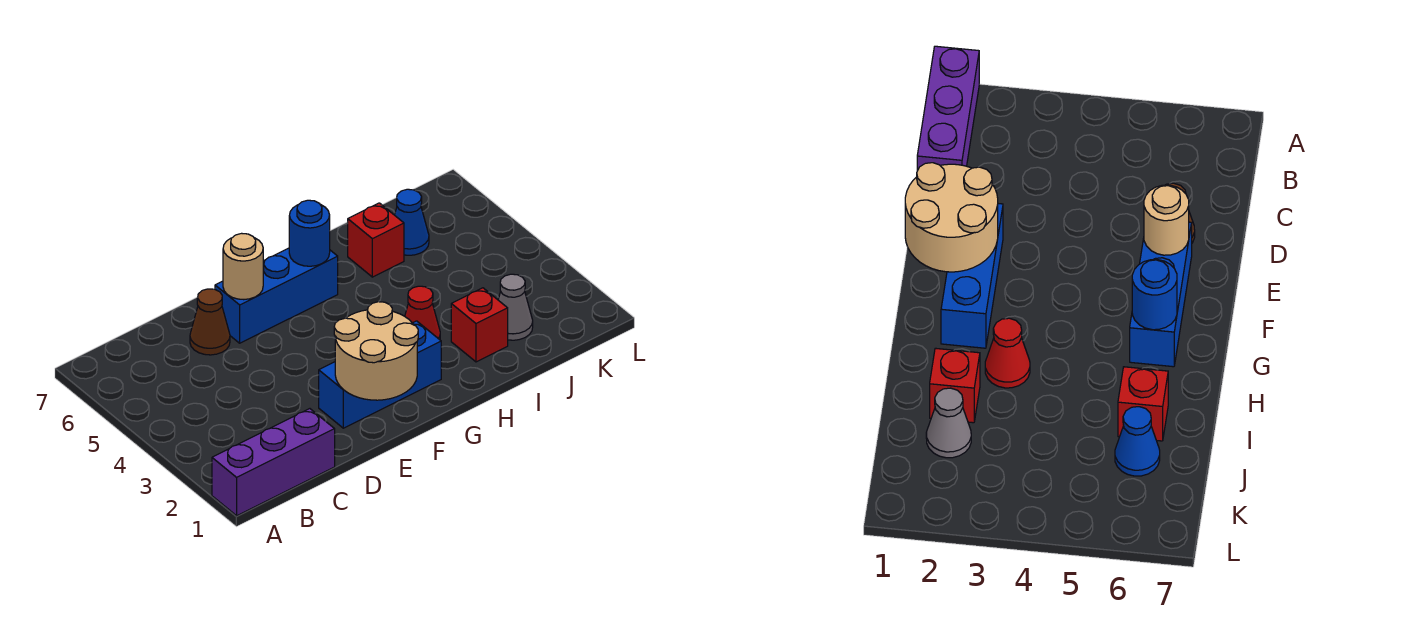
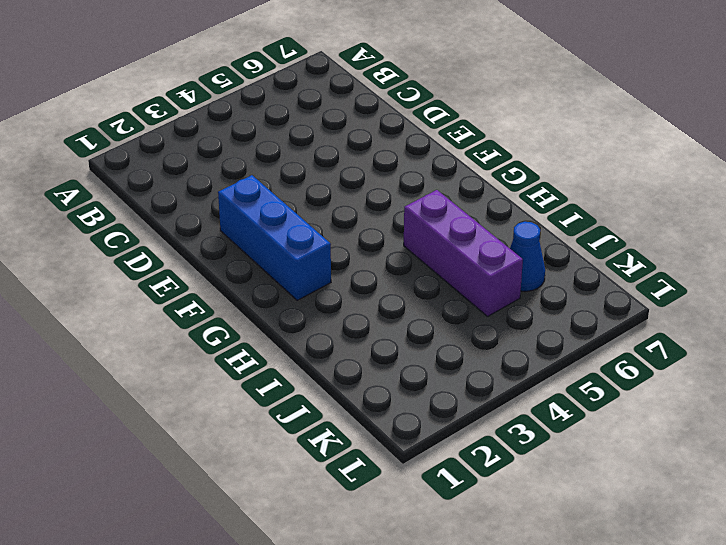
purple brick H5:J5 level 1 -> purple brick A1:C1 level 1
none -> brown cone D6 level 1
none -> blue brick E6:G6 level 1
none -> red cone H3 level 1

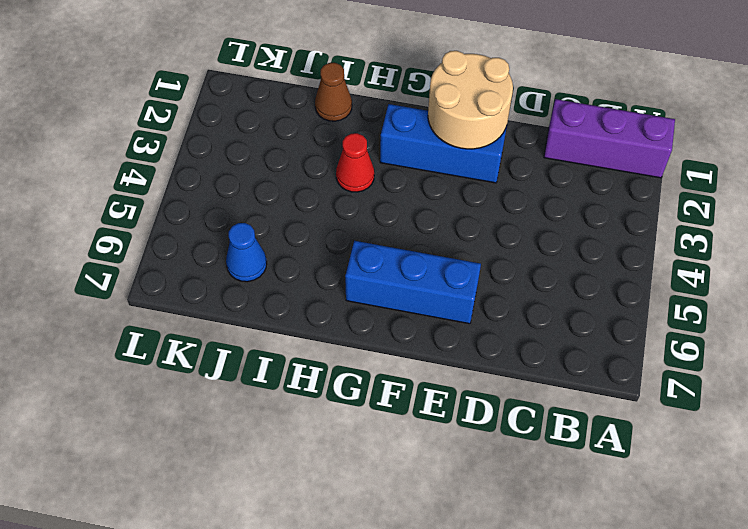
brown cone I1 level 1 -> brown cone D6 level 1
none -> red brick I2 level 1
none -> red brick I6 level 1
none -> grey cone J2 level 1

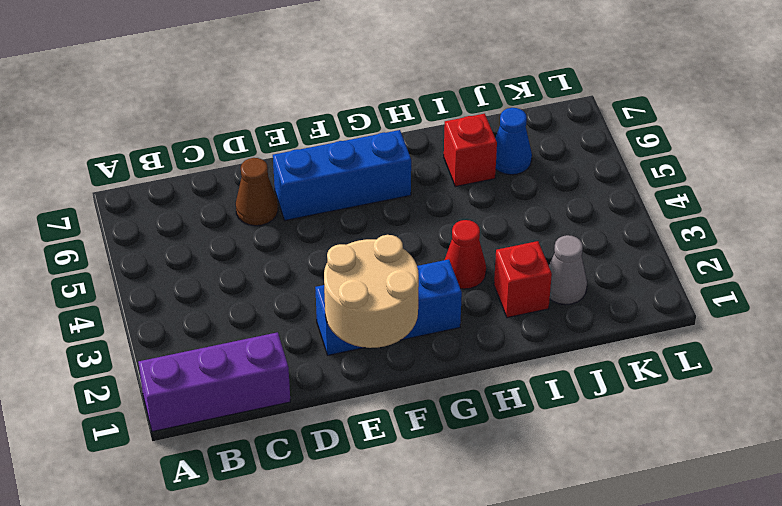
none -> tan round brick E6 level 2
none -> blue round brick G6 level 2

